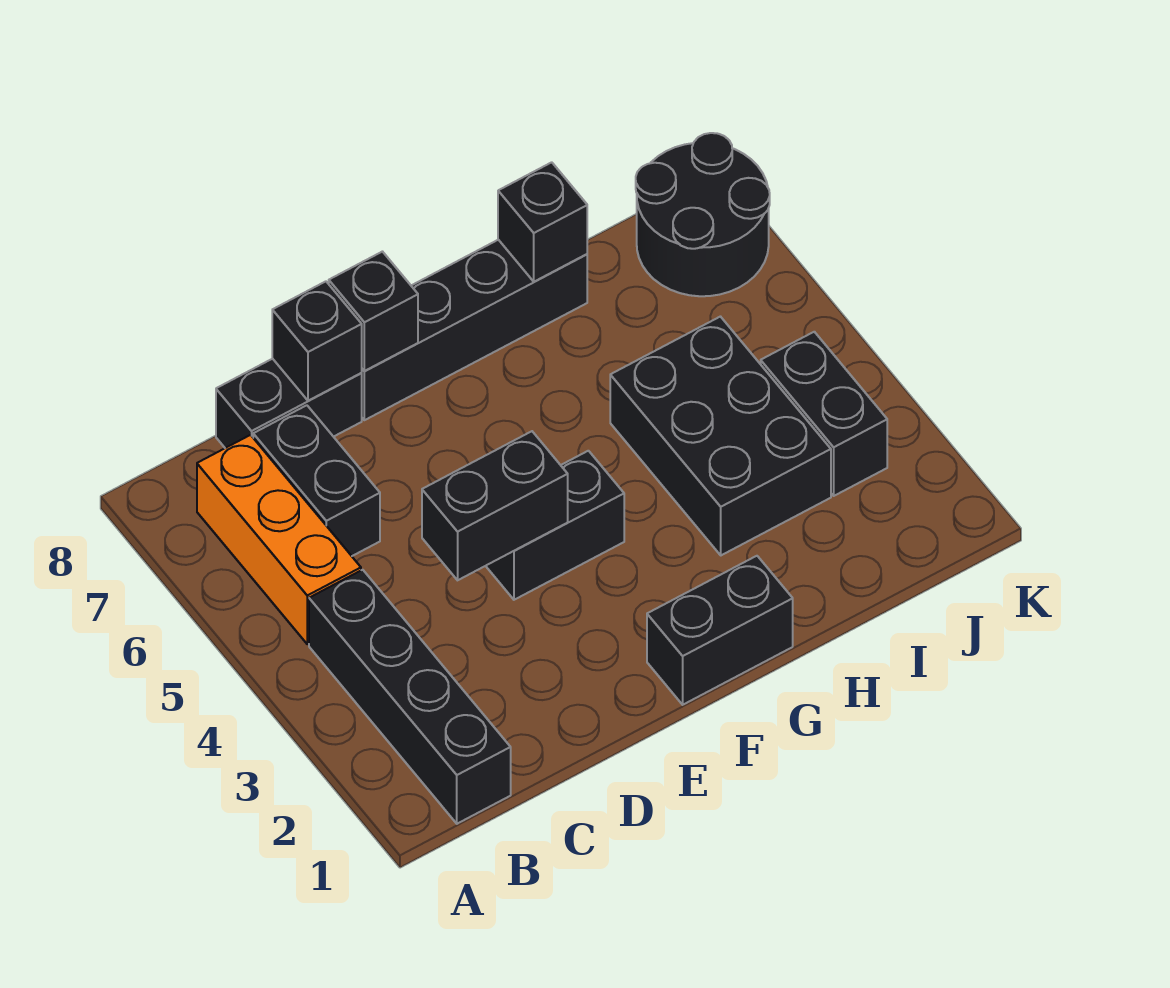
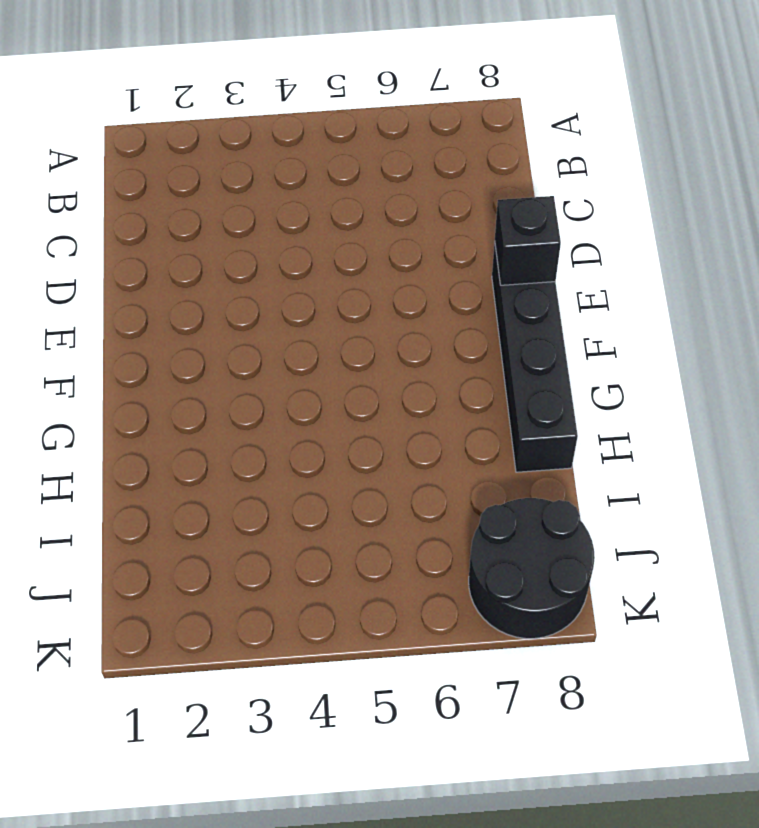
none -> black brick B1:B4 level 1
none -> orange brick B5:B7 level 1
none -> black brick C6:C7 level 1

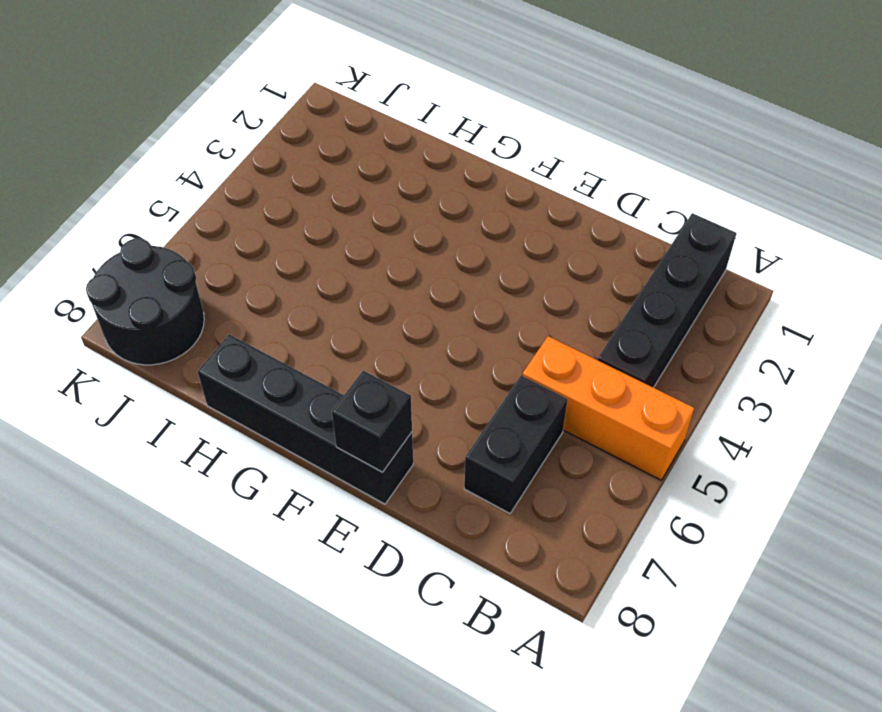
orange brick A5:C5 level 1 -> orange brick B5:B7 level 1
none -> black brick C8:D8 level 1
none -> black brick E4:F4 level 1
none -> black brick F1:G1 level 1

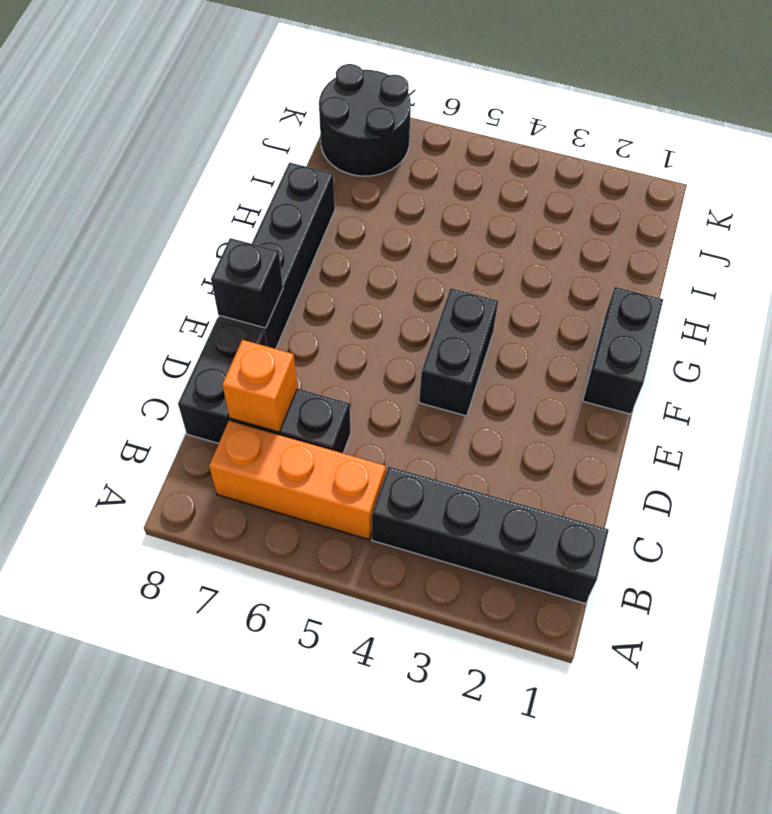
orange brick C7 level 2 -> none
none -> black brick H3:I5 level 1
none -> black brick J3:J4 level 1
none -> black brick D4:E4 level 2

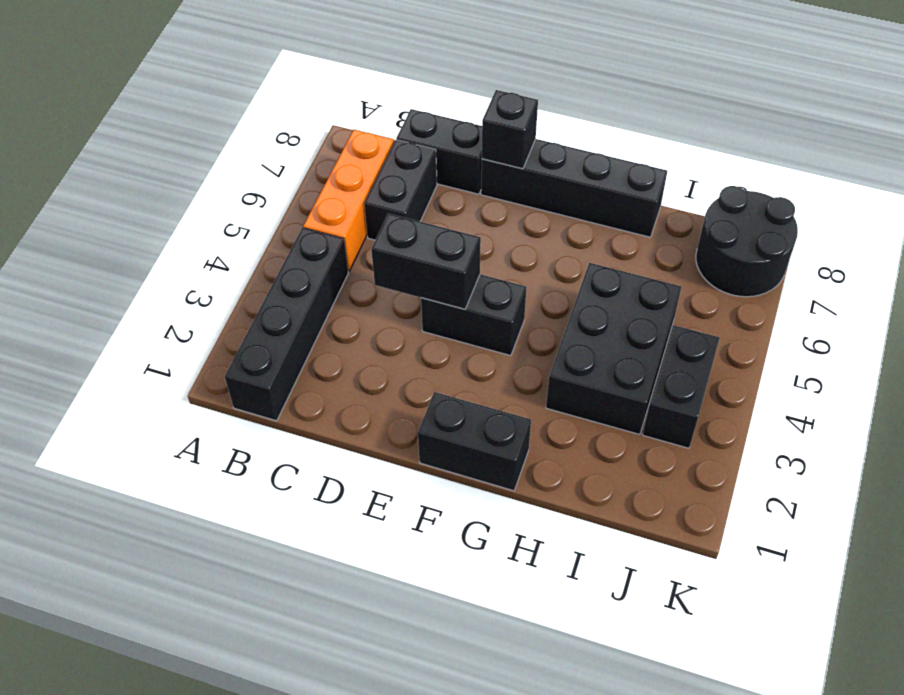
none -> black brick D8 level 2
none -> black brick H8 level 2

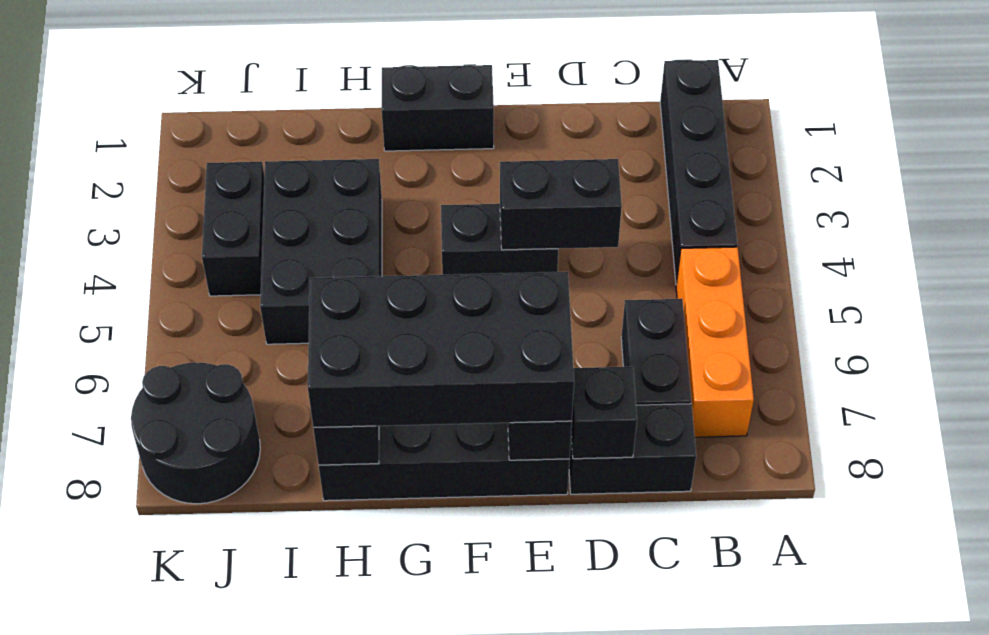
black brick E7:H8 level 3 -> none

